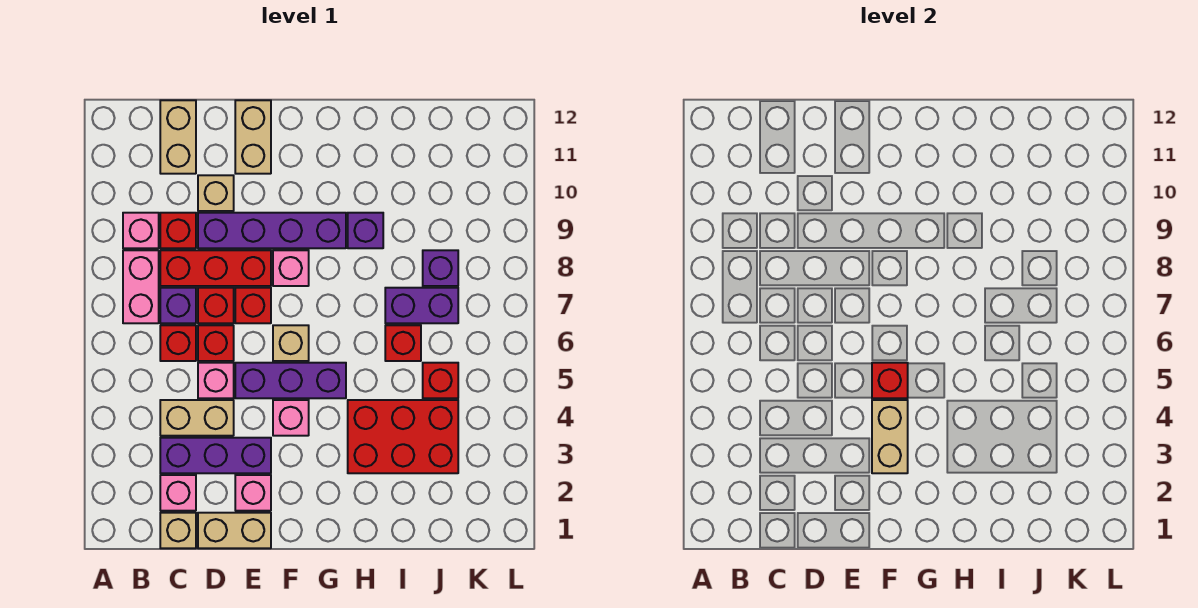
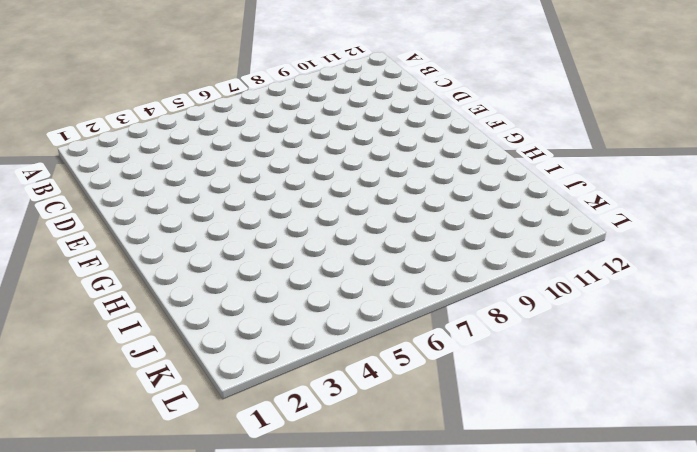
none -> pink brick B7:B8 level 1
none -> pink brick B9 level 1
none -> tan brick C1 level 1
none -> pink brick C2 level 1

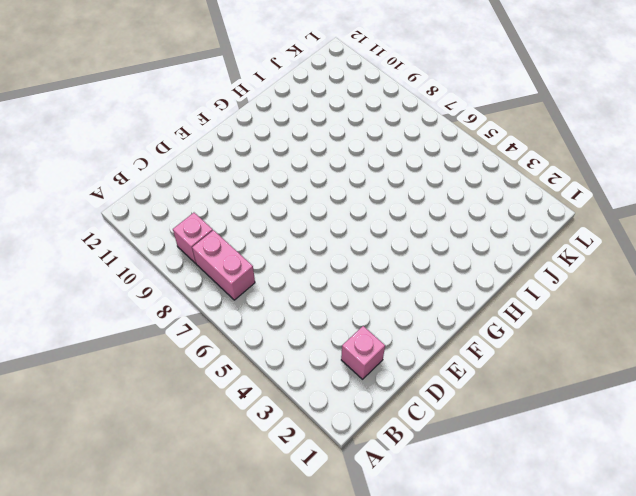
none -> tan brick C1 level 1
none -> purple brick C3:E3 level 1
none -> tan brick C4:D4 level 1
none -> red brick C6 level 1

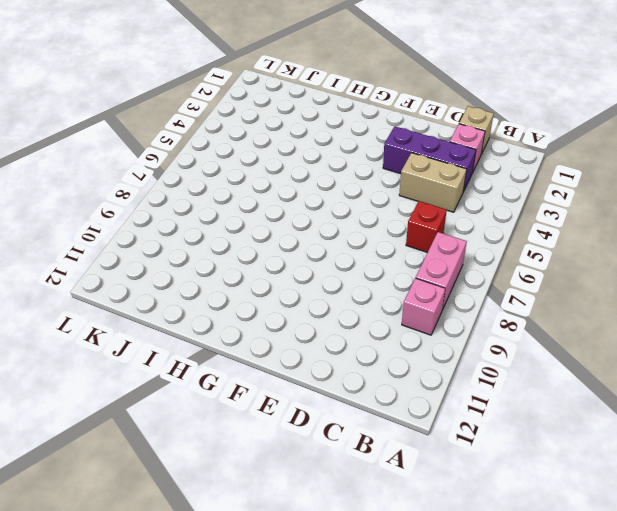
none -> purple brick C7 level 1
none -> red brick C8:E8 level 1
none -> red brick C9 level 1
none -> tan brick C11:C12 level 1

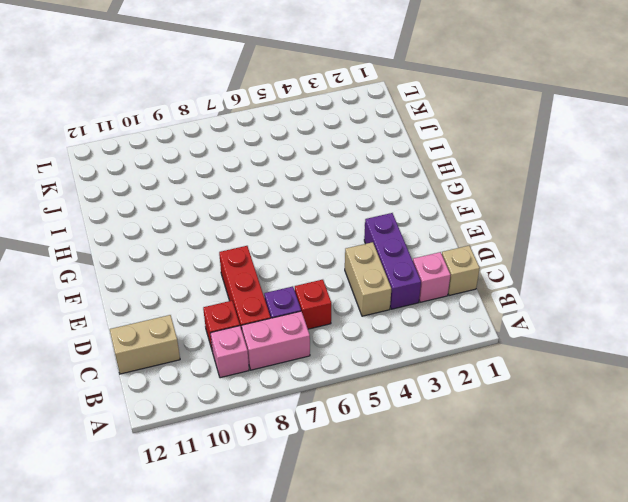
none -> tan brick D1:E1 level 1
none -> pink brick D5 level 1
none -> red brick D6 level 1
none -> red brick D7 level 1

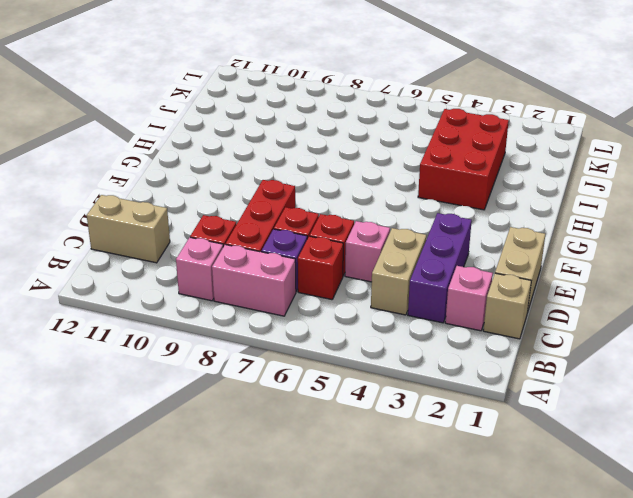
none -> purple brick D9:G9 level 1
none -> tan brick D10 level 1
none -> pink brick E2 level 1
none -> purple brick E5:G5 level 1

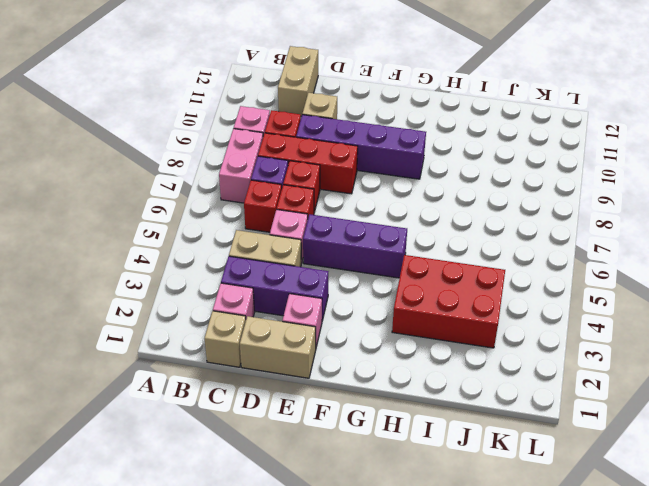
none -> red brick E7 level 1
none -> tan brick E11:E12 level 1
none -> pink brick F4 level 1
none -> tan brick F6 level 1

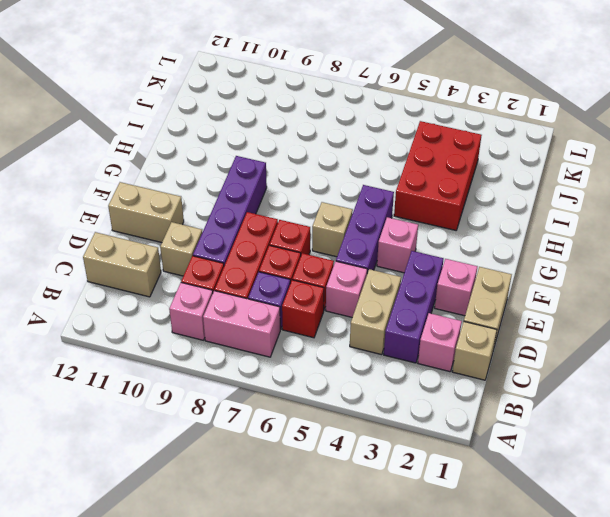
none -> pink brick F8 level 1
none -> purple brick H9 level 1
none -> red brick I6 level 1
none -> purple brick I7:J7 level 1

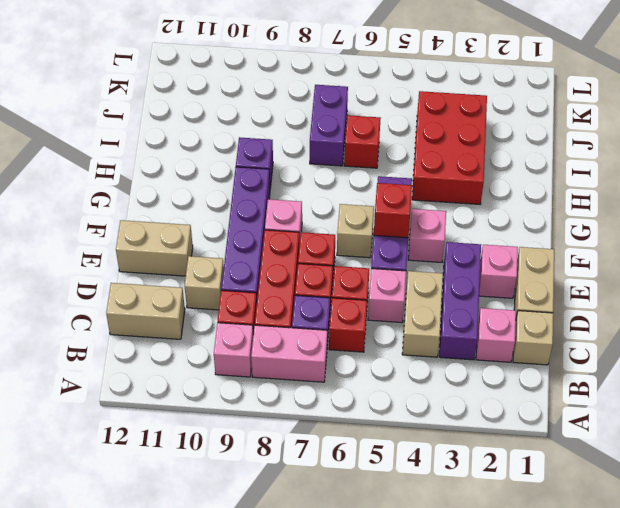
none -> red brick J5 level 1
none -> purple brick J8 level 1
none -> tan brick F3:F4 level 2

